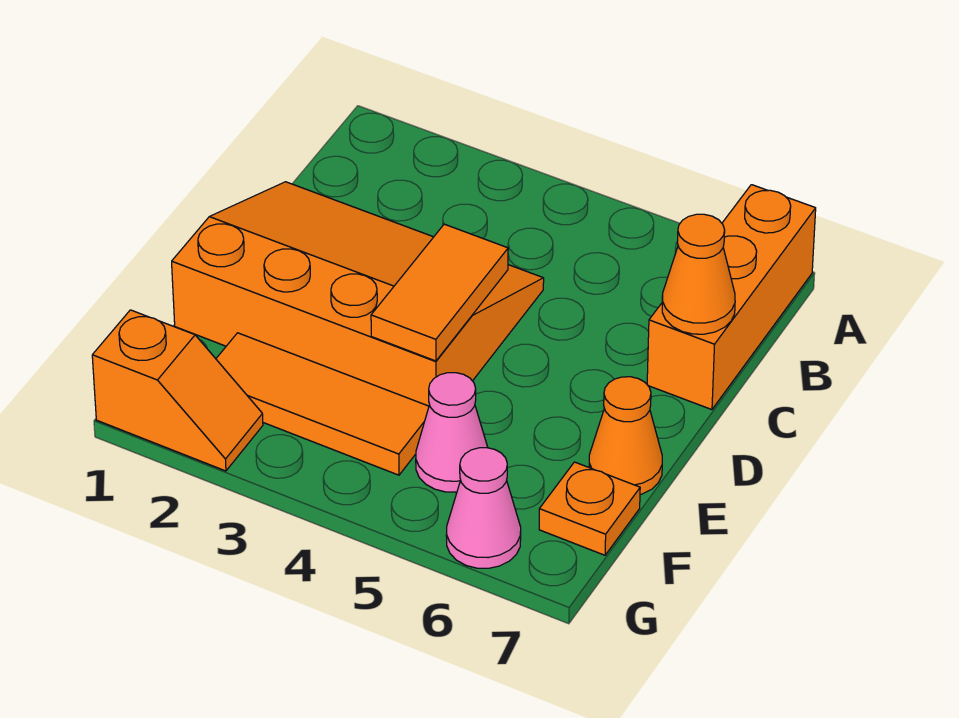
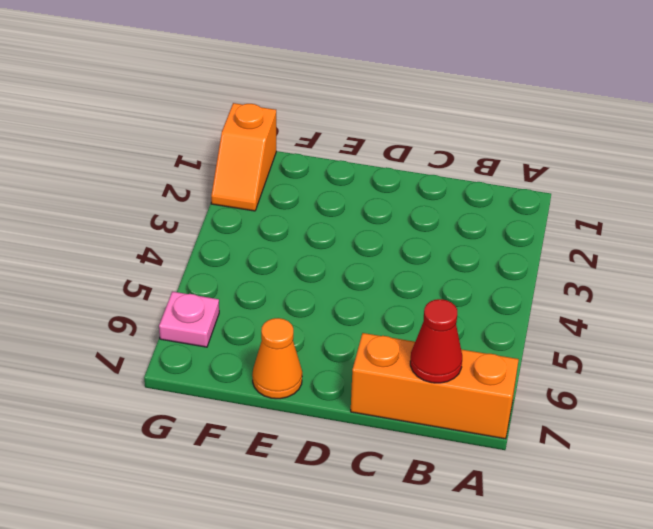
red cone B7 level 2 -> none
pink plate G6 level 1 -> pink cone G6 level 1
none -> orange slope C1:E4 level 1 top E
none -> orange tile F2:F4 level 1

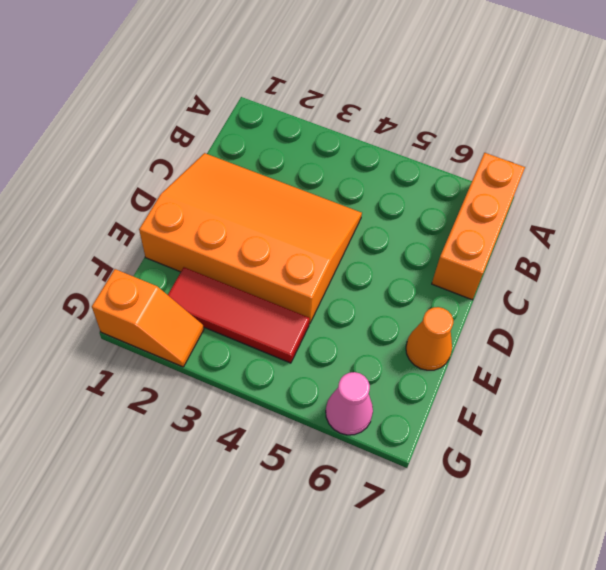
red tile F2:F4 level 1 -> orange tile F2:F4 level 1
none -> pink cone F5 level 1
none -> orange plate F7 level 1

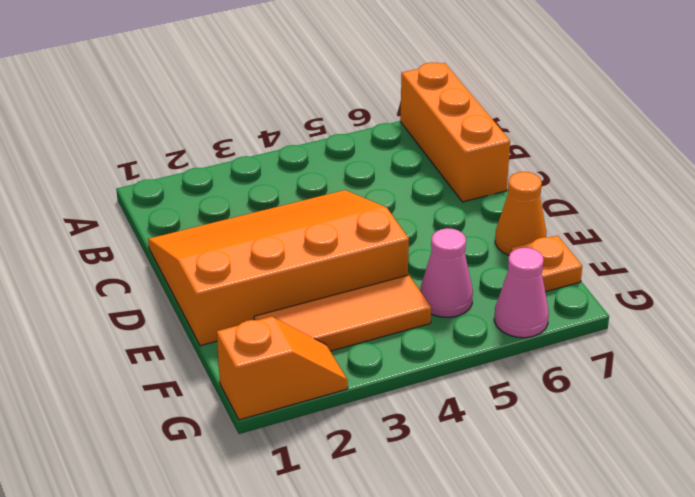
none -> orange cone C7 level 2
none -> orange tile D4:E4 level 2

